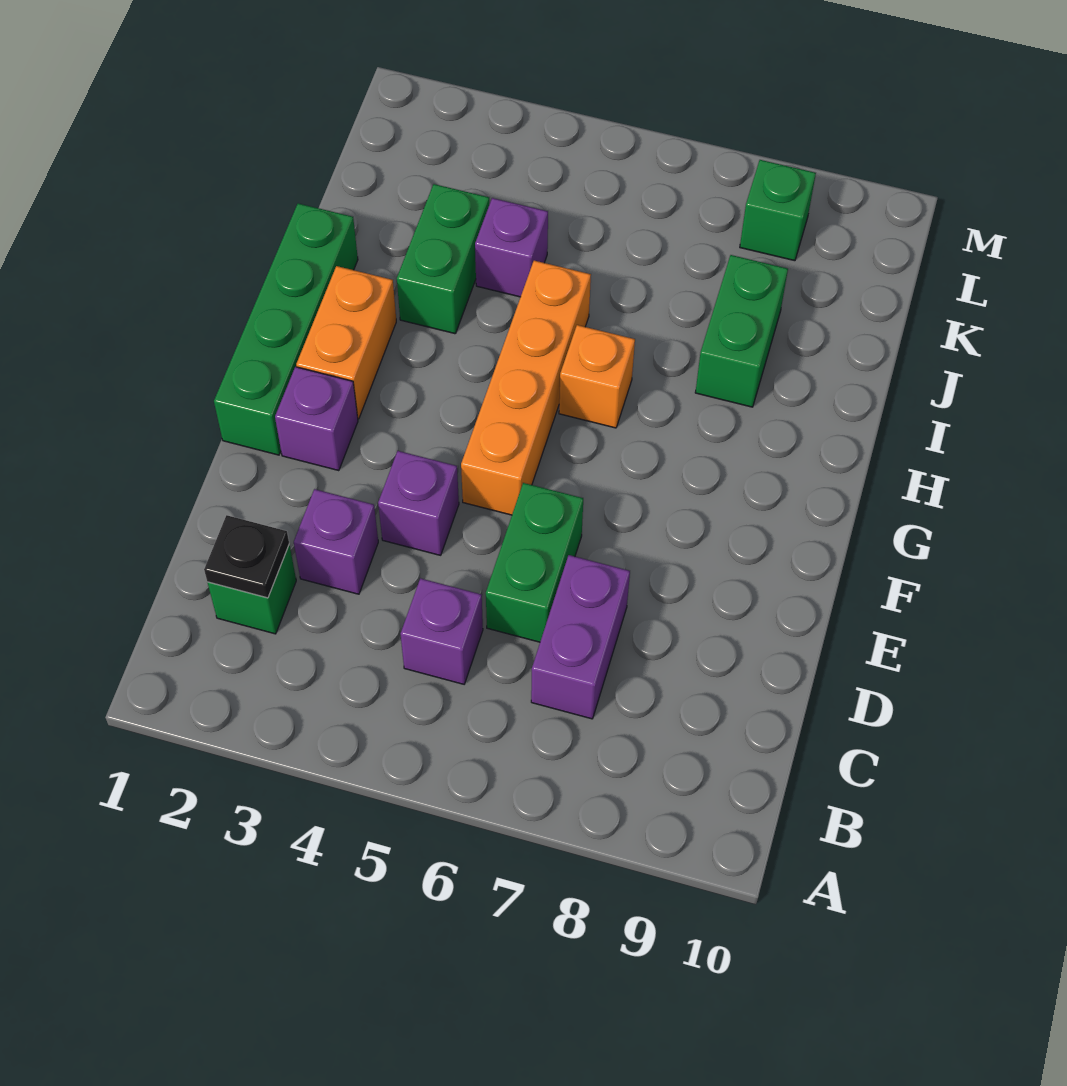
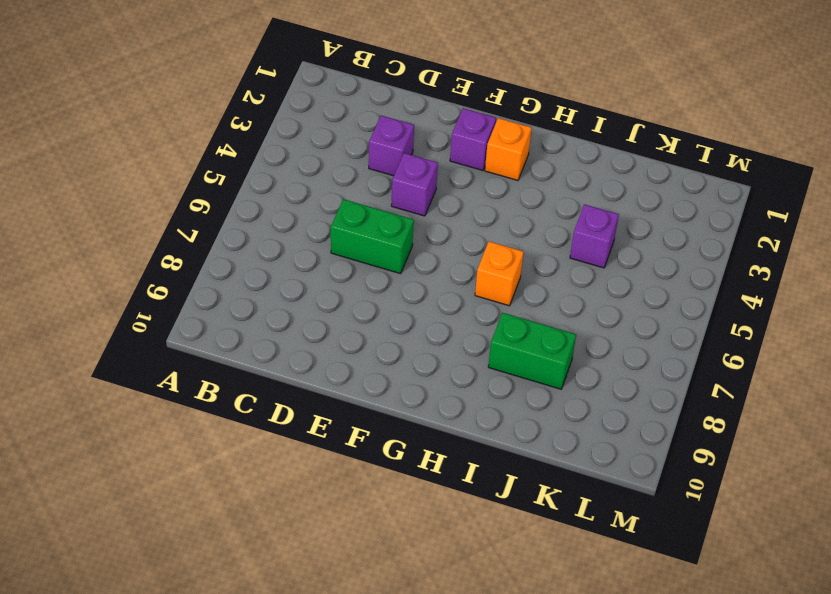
orange brick G2 level 1 -> orange brick G2:H2 level 1
none -> green brick C2 level 1
none -> purple brick C5 level 1
none -> purple brick C7:D7 level 1

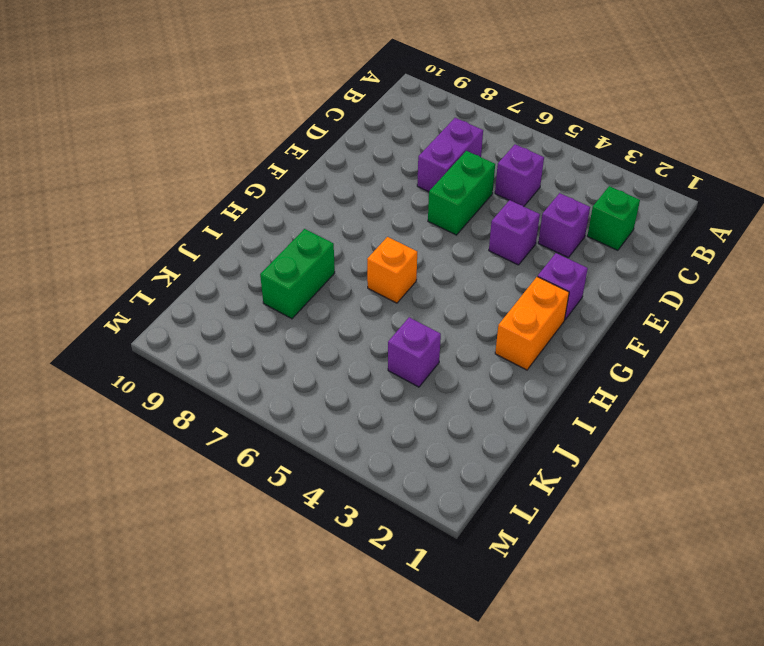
none -> green brick F1:I1 level 1
none -> orange brick F5:I5 level 1
none -> green brick I3:J3 level 1

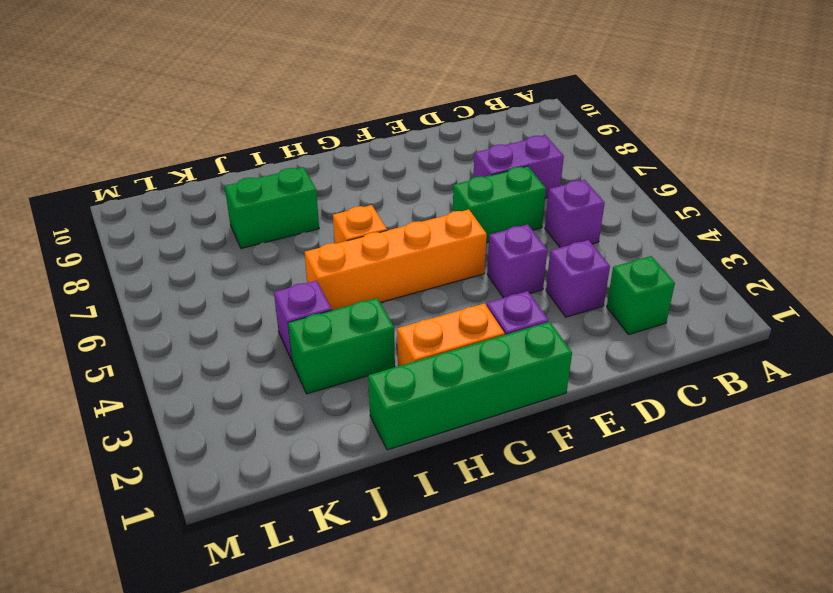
none -> green brick L8 level 1
none -> black plate C2 level 2

